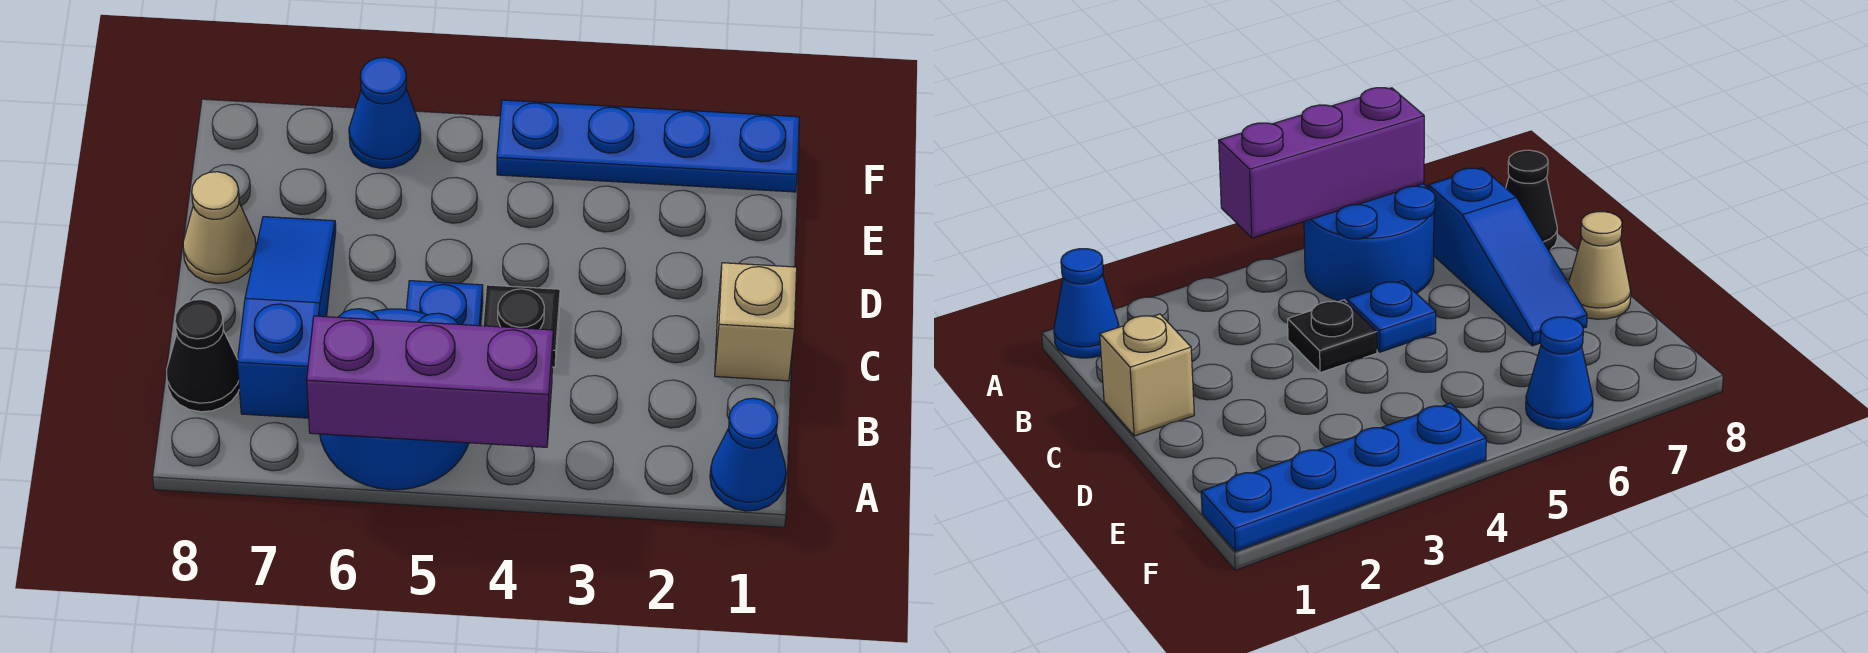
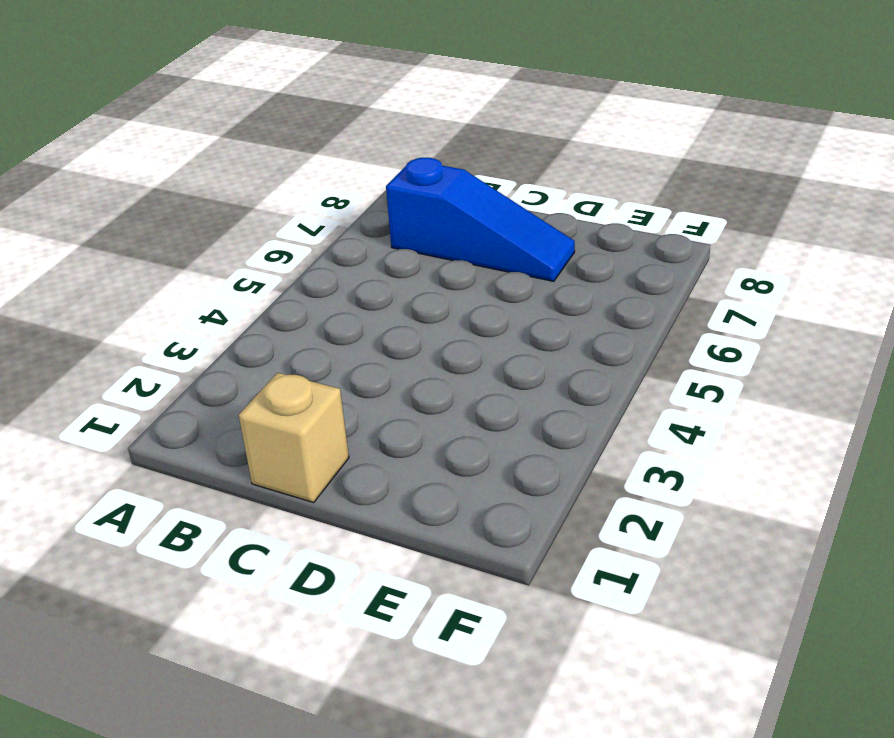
none -> blue cone A1 level 1
none -> blue round brick A5:B6 level 1

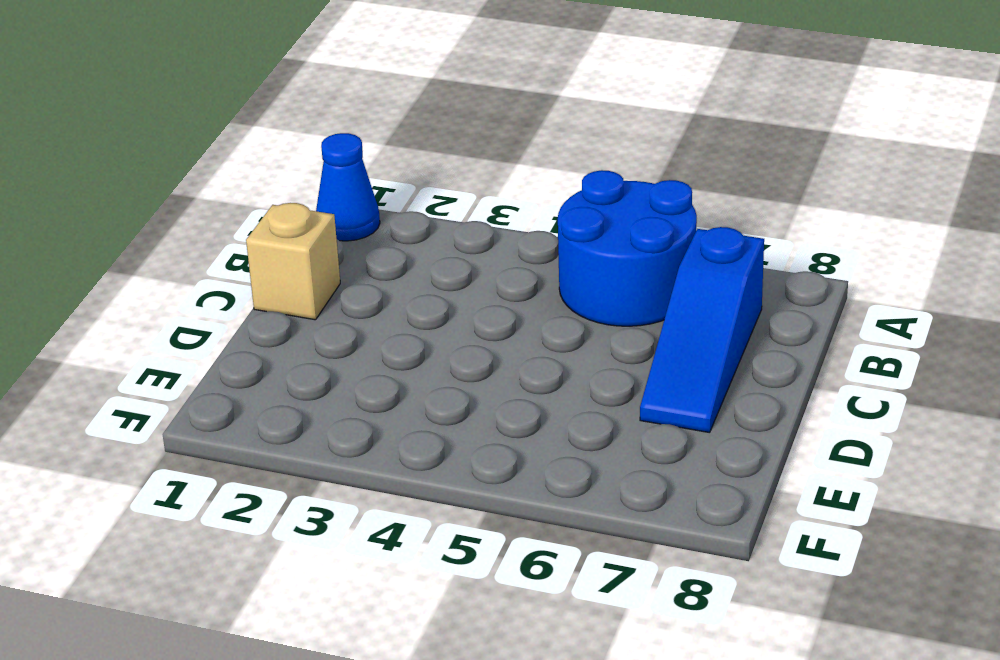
none -> black cone B8 level 1
none -> black plate C4 level 1

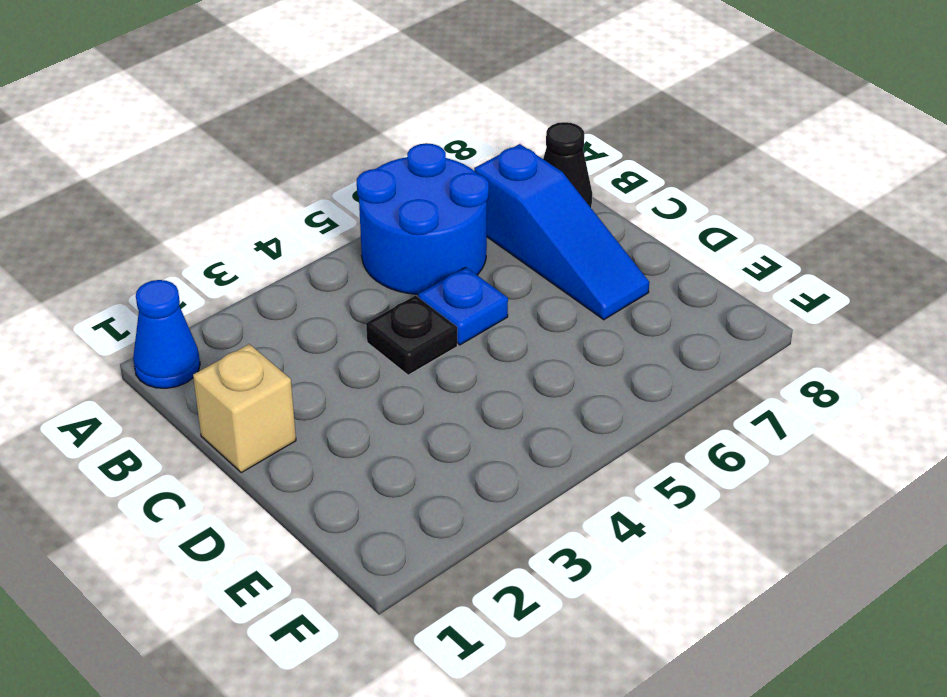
none -> tan cone D8 level 1
none -> blue plate F1:F4 level 1

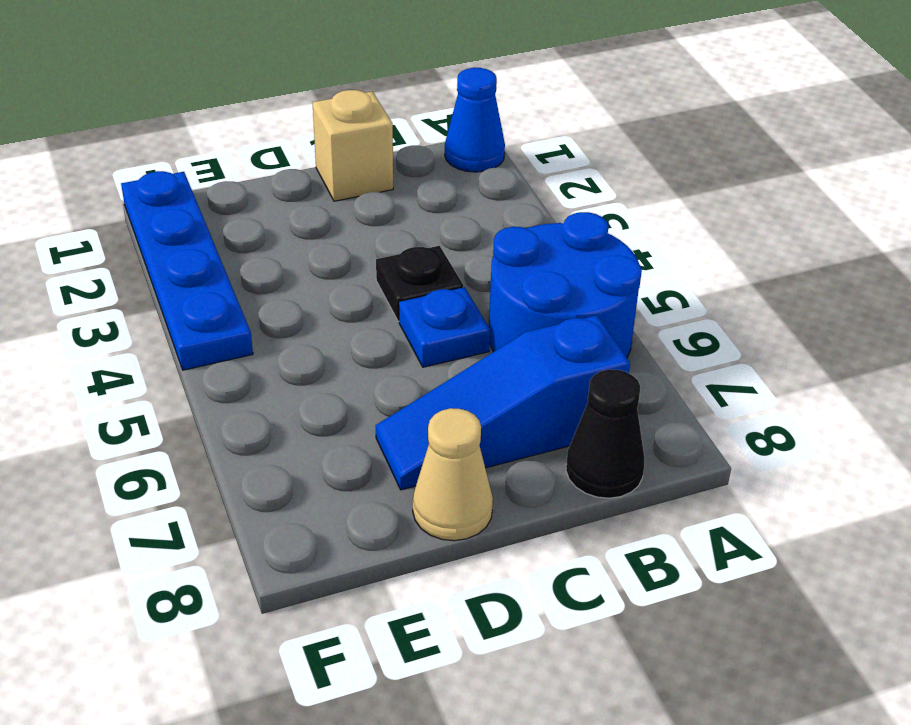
none -> blue cone F6 level 1
none -> purple brick A4:A6 level 2

